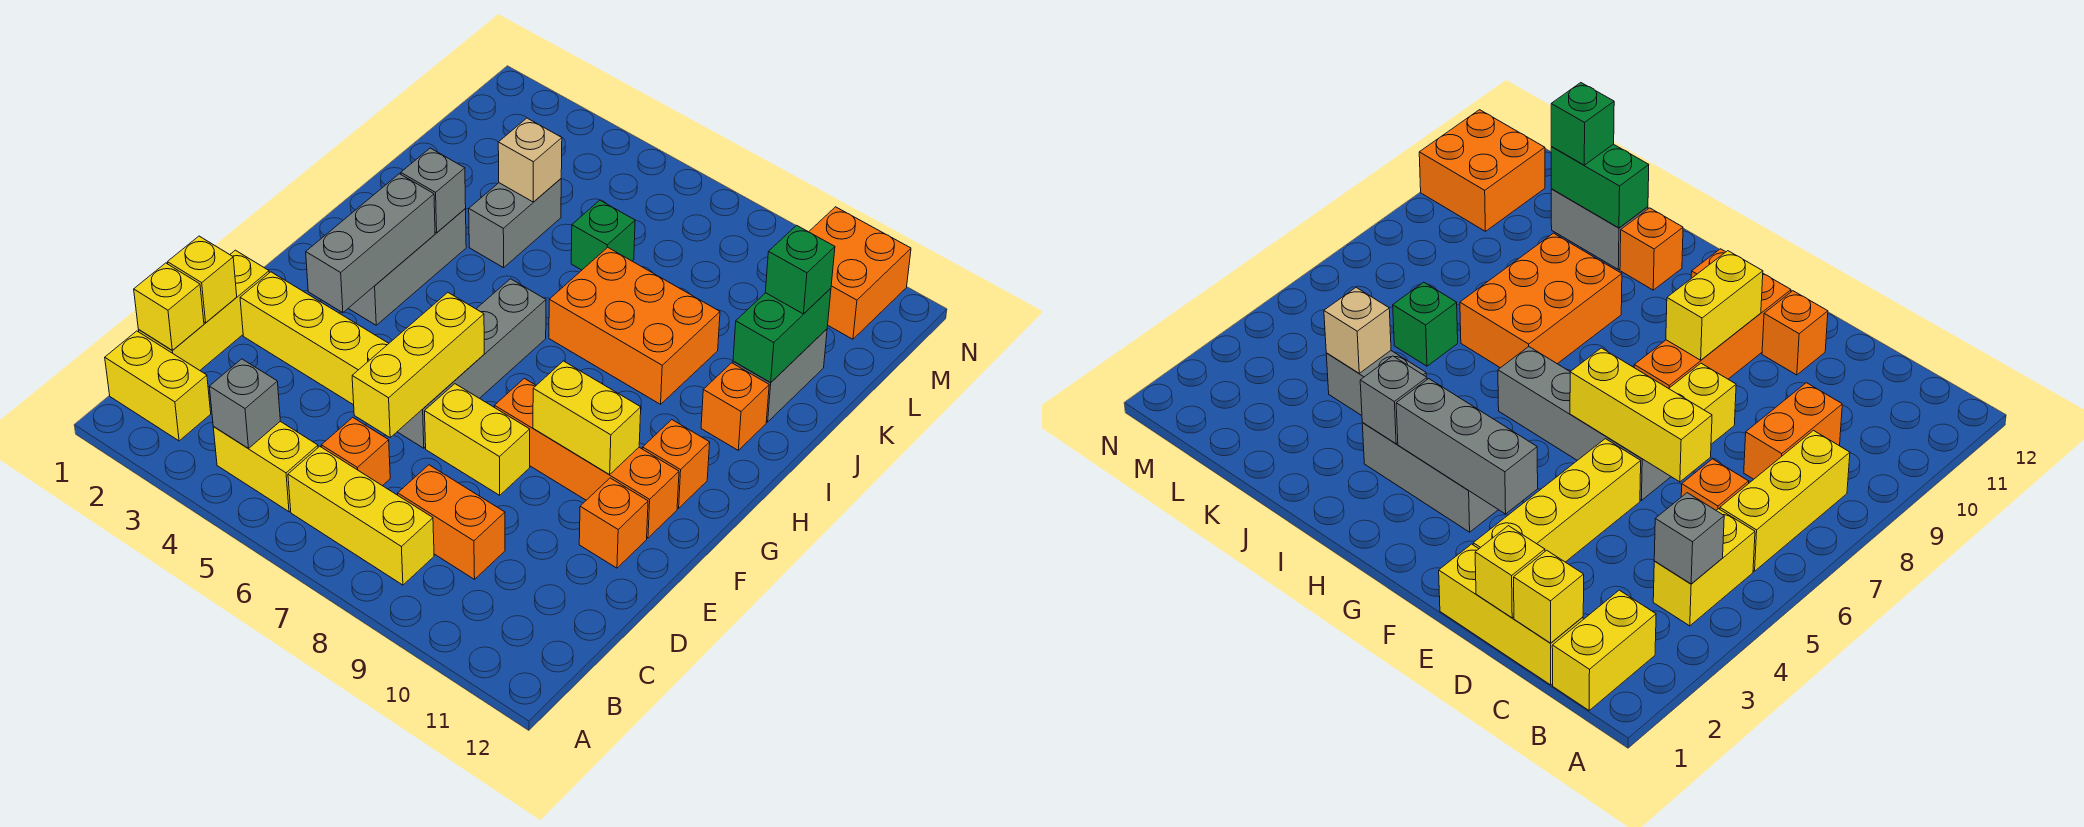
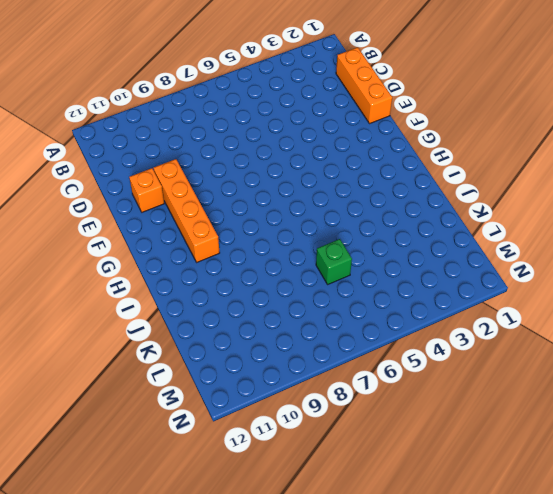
orange brick C1:E1 level 1 -> yellow brick C1:E1 level 1
orange brick E10:H10 level 1 -> orange brick F8:F11 level 1
none -> yellow brick B1:B2 level 1
none -> yellow brick B4:B5 level 1
none -> yellow brick B6:B8 level 1

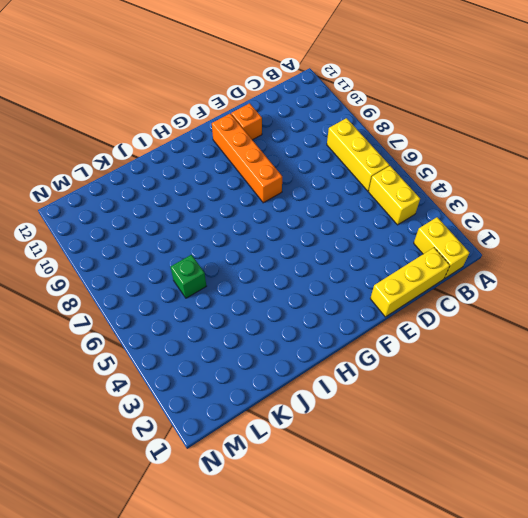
none -> orange brick C6 level 1
none -> orange brick C8:C9 level 1
none -> yellow brick E2:E5 level 1

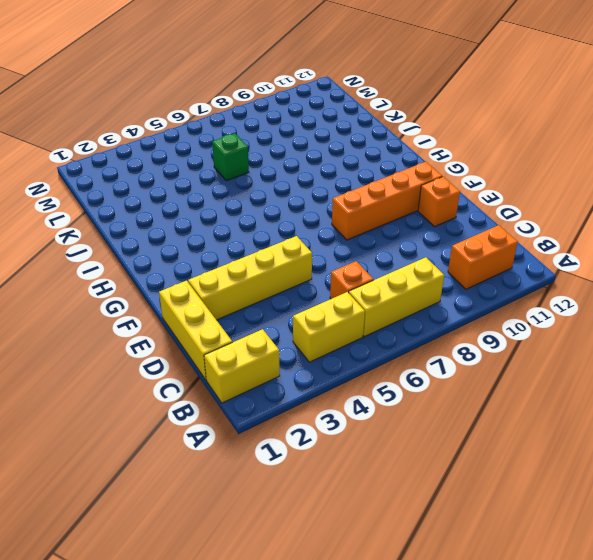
orange brick B10:B11 level 1 -> orange brick C8:C9 level 1
none -> grey brick E6:H6 level 1
none -> yellow brick E7:E8 level 1
none -> grey brick G3:I3 level 1

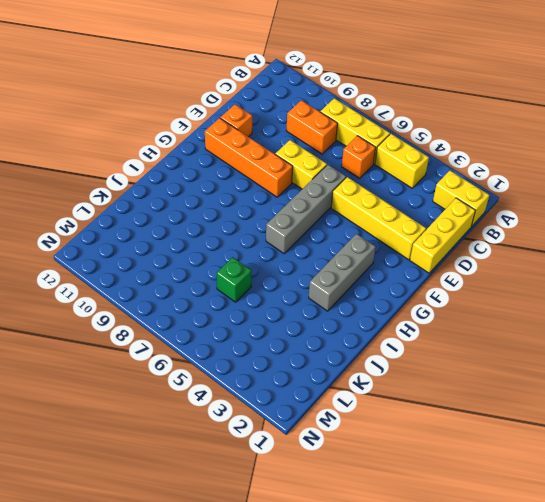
none -> orange brick G11 level 1
none -> orange brick I7:J9 level 1
none -> orange brick I11 level 1

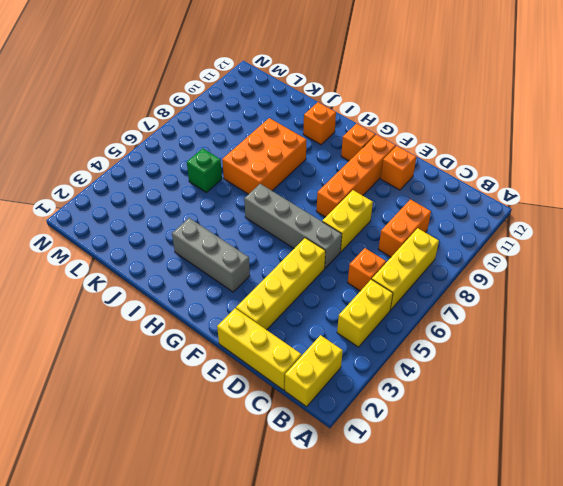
none -> grey brick J4:K4 level 1
none -> grey brick J11:K11 level 1
none -> orange brick M10:N11 level 1

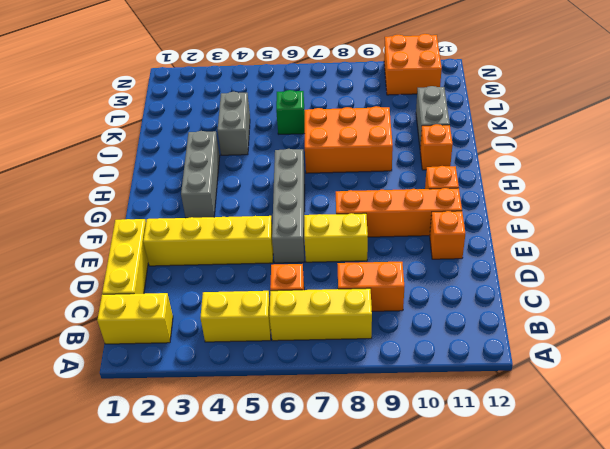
none -> grey brick B4 level 2
none -> yellow brick C1 level 2
none -> yellow brick D1 level 2

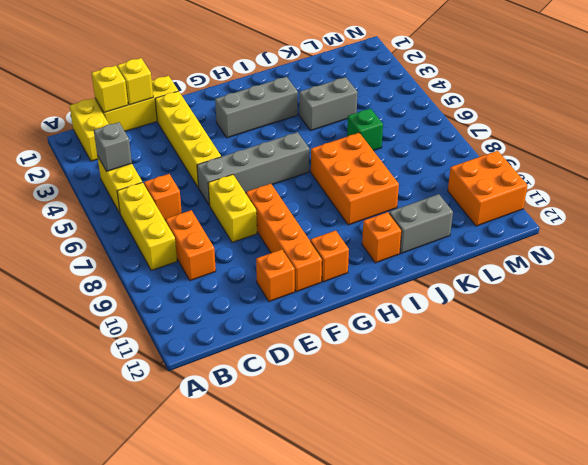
none -> yellow brick D6:F6 level 2
none -> grey brick F3:H3 level 2
none -> yellow brick F9:F10 level 2

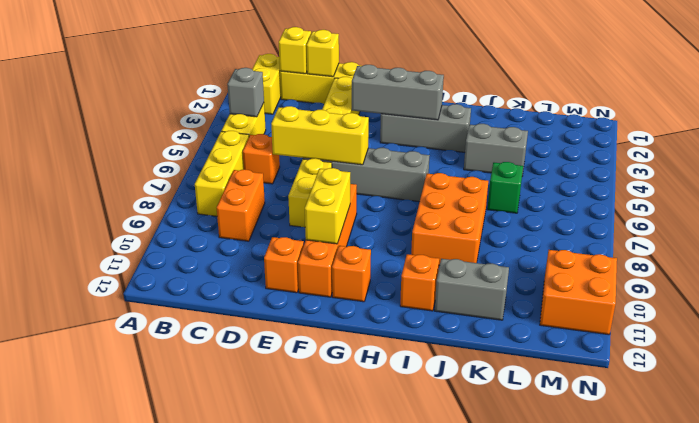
none -> grey brick I3 level 2
none -> green brick J11:K11 level 2
none -> tan brick K4 level 2

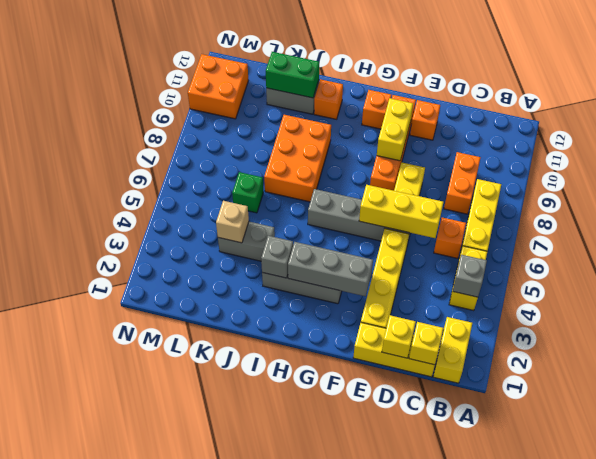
none -> green brick K11 level 3

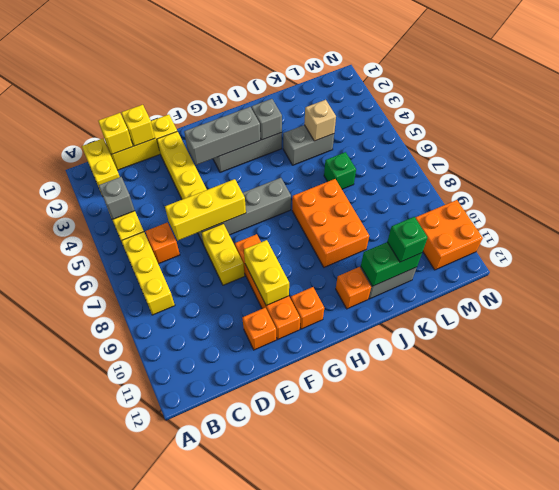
none -> orange brick C8:C9 level 1

